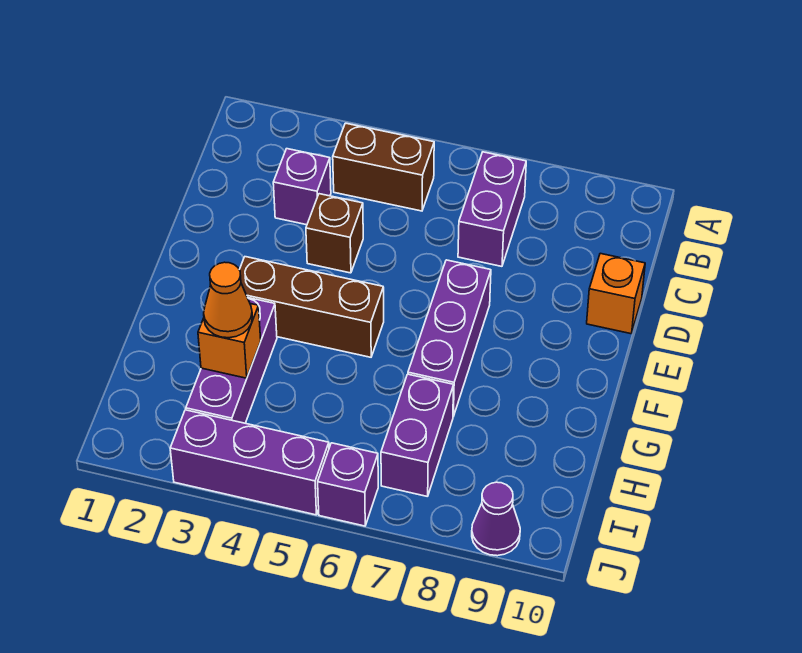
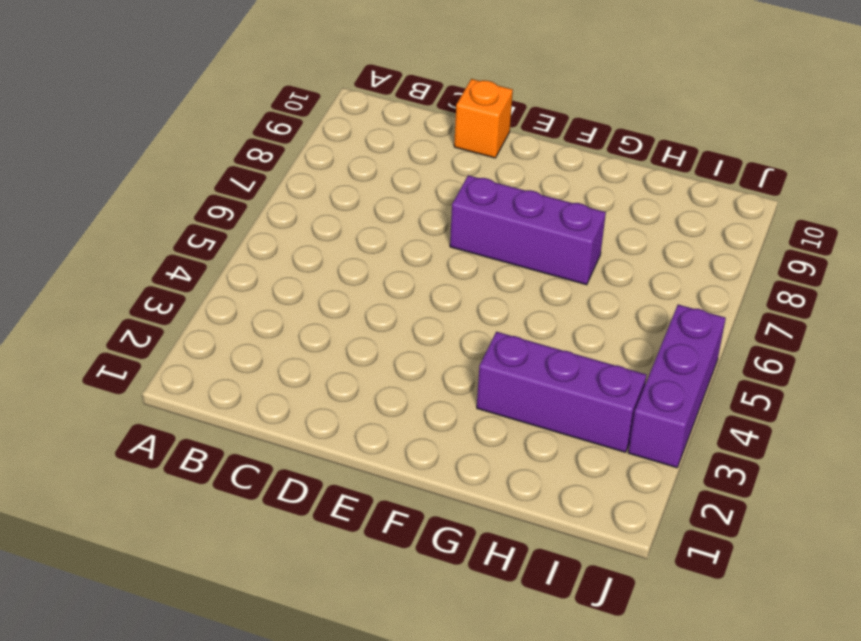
none -> brown brick B4:B5 level 1
none -> purple brick B7:C7 level 1
none -> purple brick C3 level 1

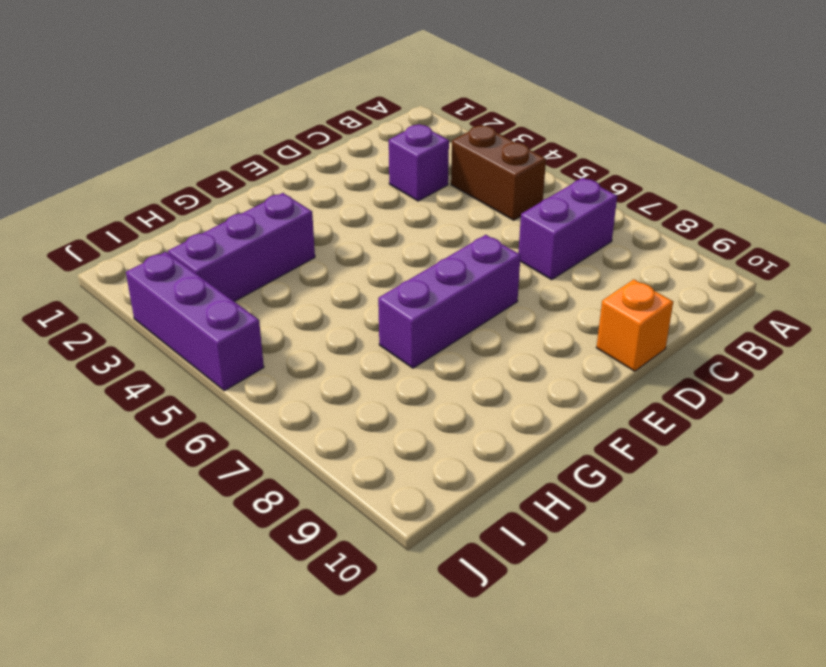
none -> brown brick D4 level 1
none -> brown brick F3:F5 level 1
none -> purple brick H7:I7 level 1

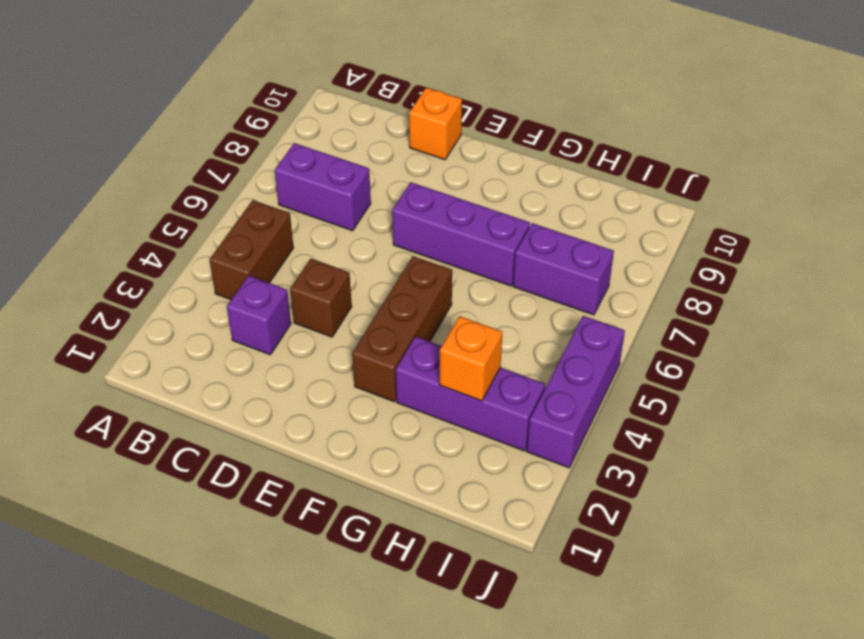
none -> purple brick J6 level 1
none -> purple cone J9 level 1
none -> orange cone H3 level 3

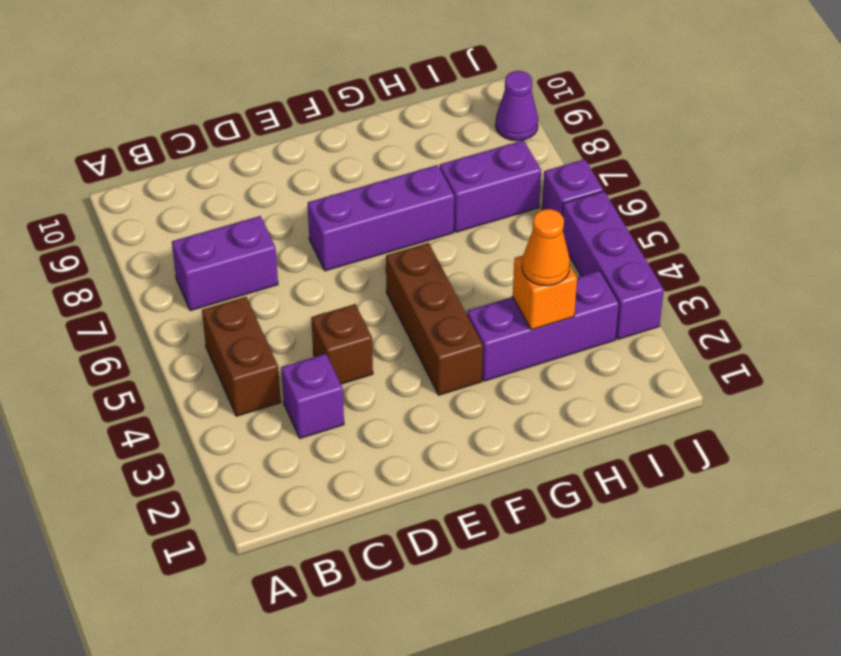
none -> orange brick D10 level 1

